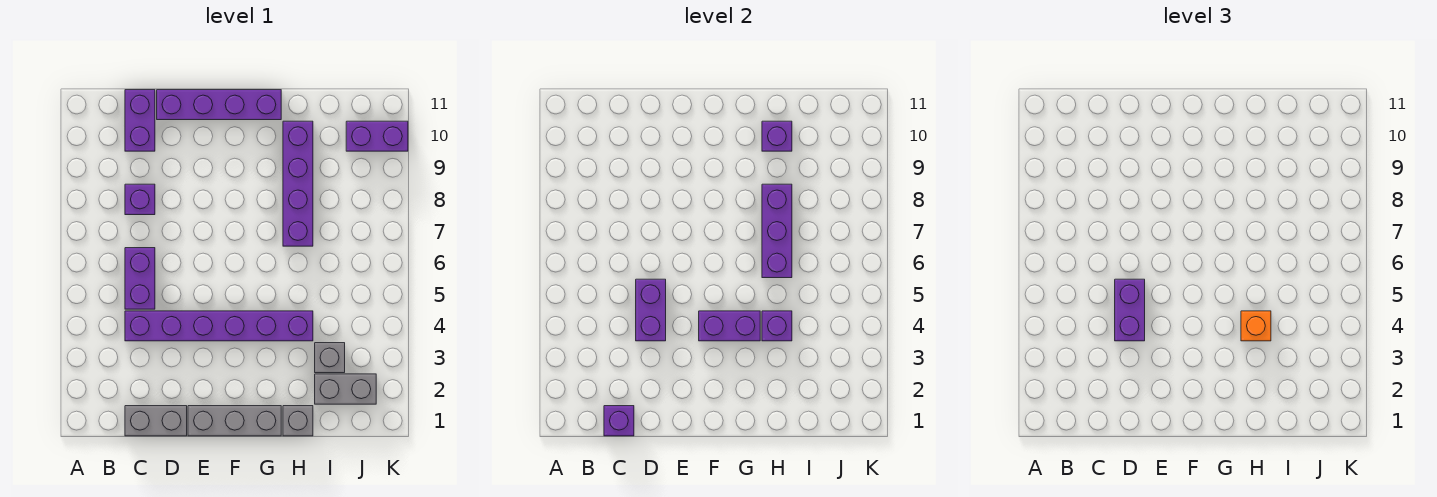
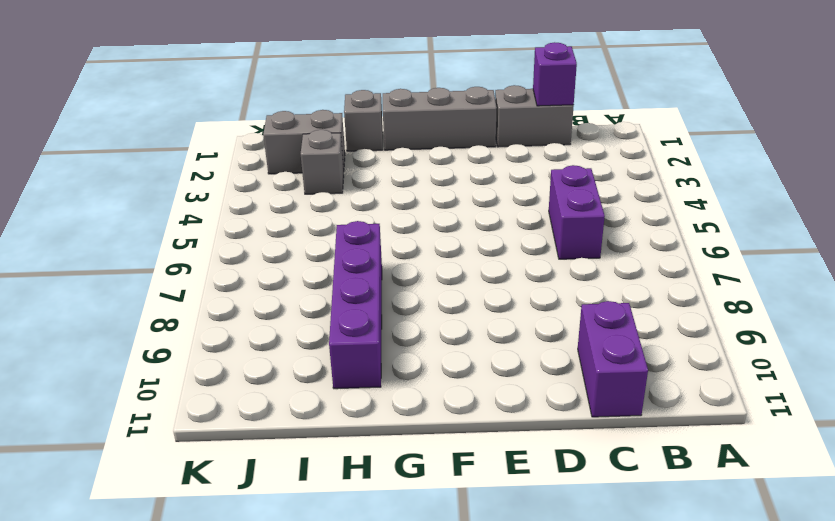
none -> purple brick C4:H4 level 1
none -> purple brick C8 level 1
none -> purple brick D11:G11 level 1

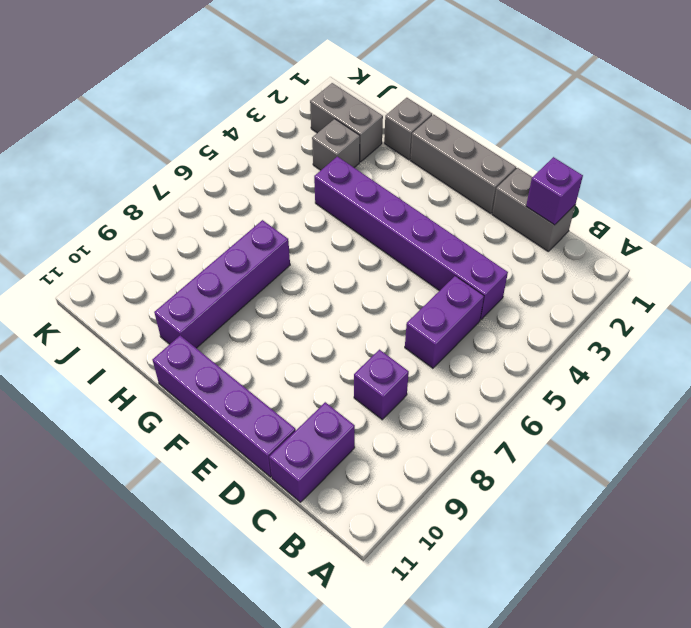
none -> purple brick J10:K10 level 1
none -> purple brick D4:D5 level 2
none -> purple brick F4:G4 level 2

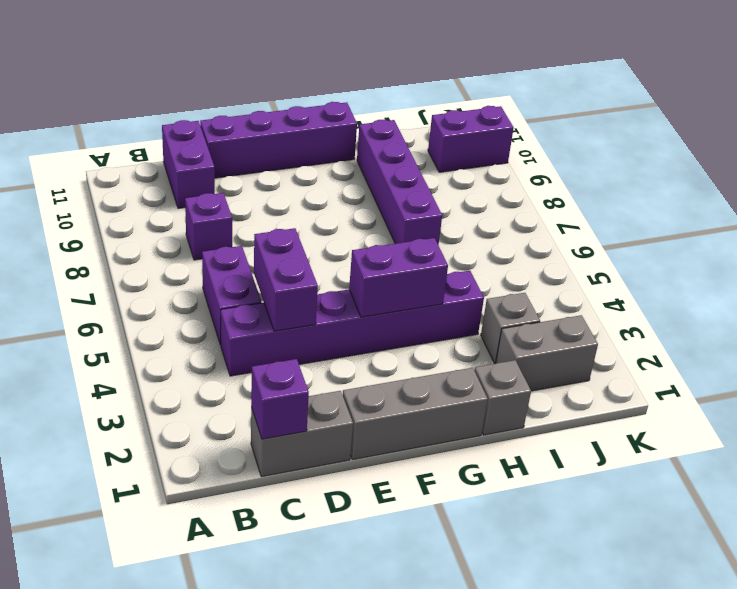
none -> purple brick H4 level 2
none -> purple brick H6:H8 level 2
none -> purple brick H10 level 2

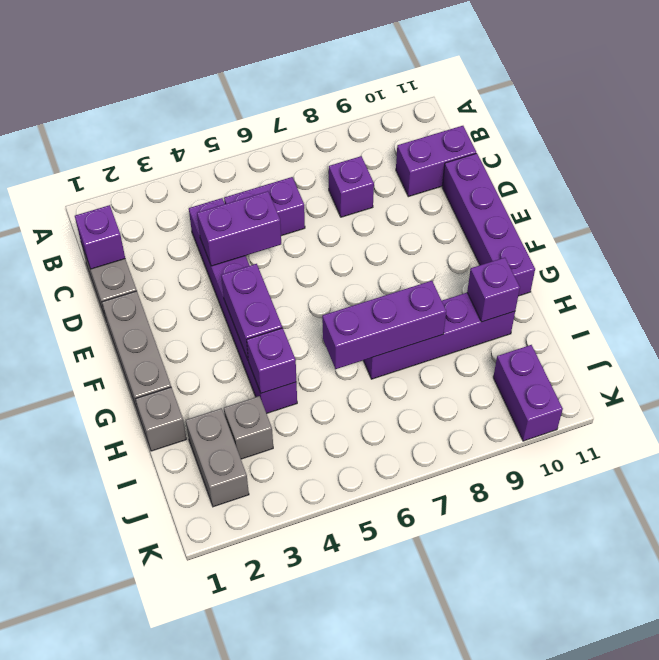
none -> purple brick D4:D5 level 3
none -> orange brick H4 level 3

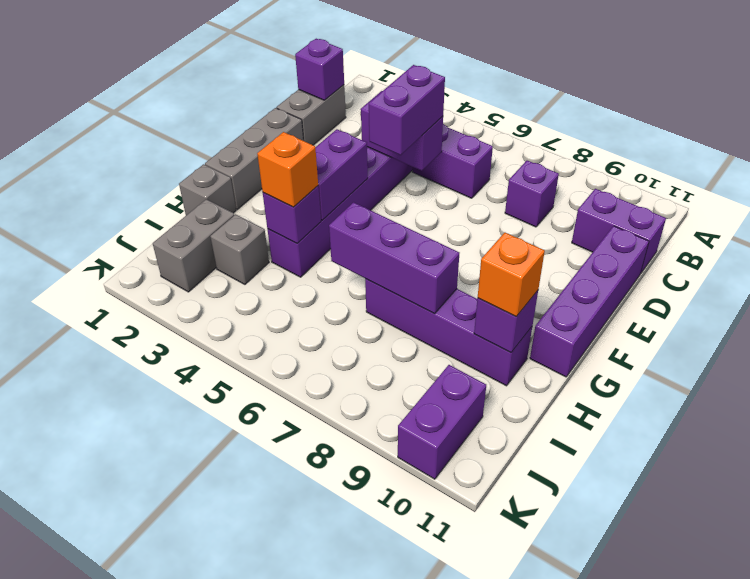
purple brick D5:E5 level 3 -> purple brick D4:D5 level 3
orange brick H10 level 3 -> none

